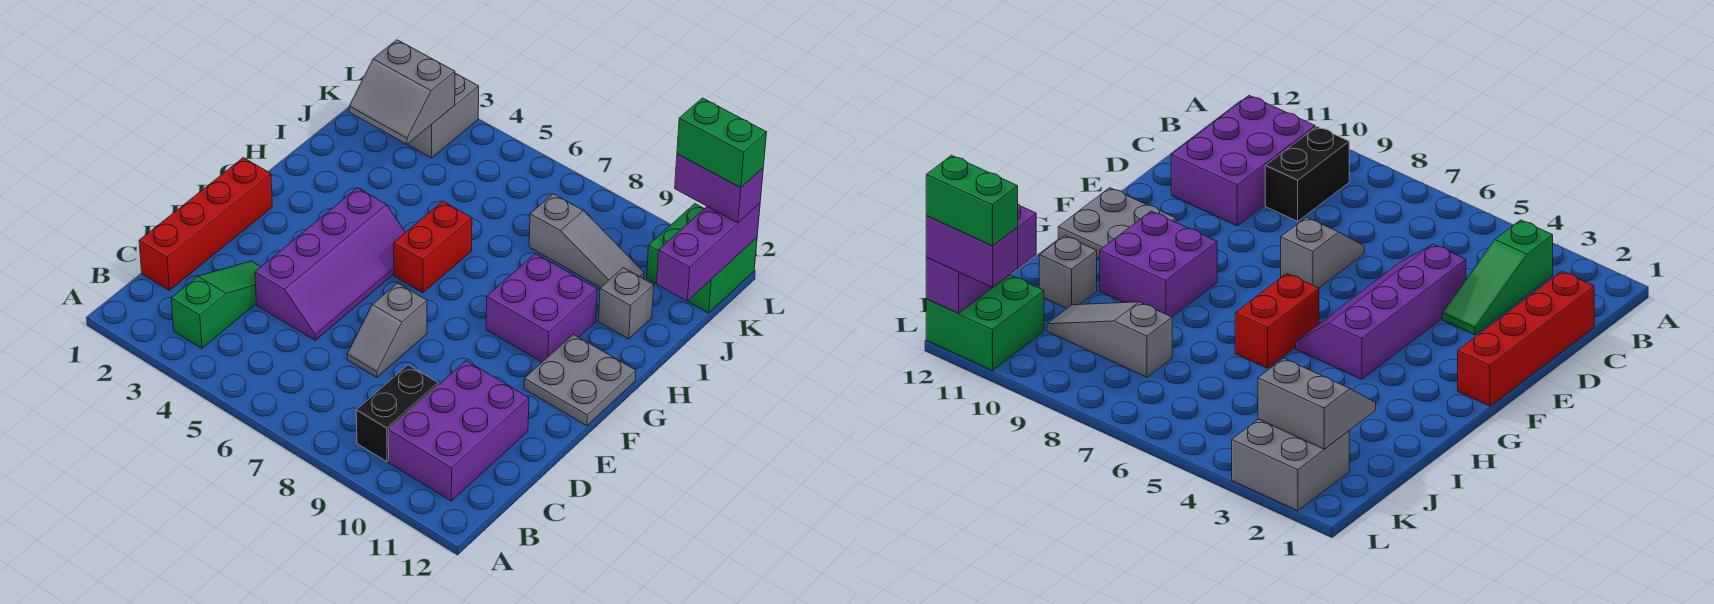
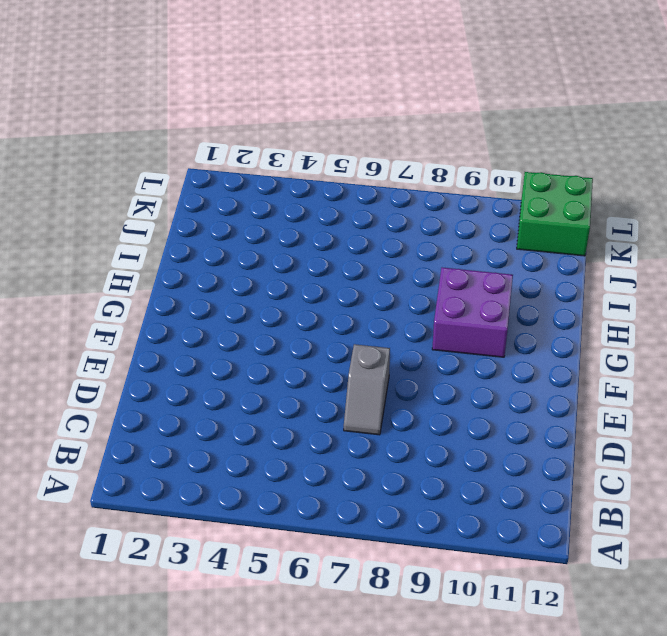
none -> green slope B3:D3 level 1 top B
none -> black brick B9:C9 level 1
none -> purple brick B10:D11 level 1

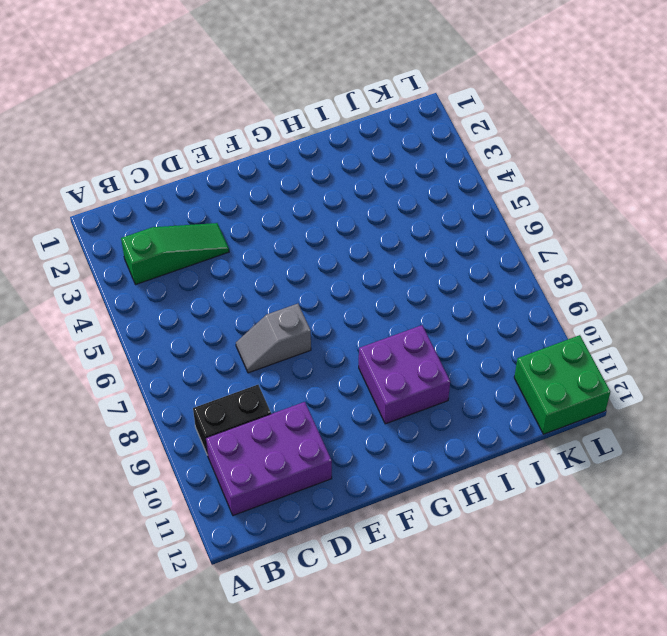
none -> red brick C1:F1 level 1
none -> purple slope D4:G5 level 1 top 4
none -> grey plate F11:G12 level 1

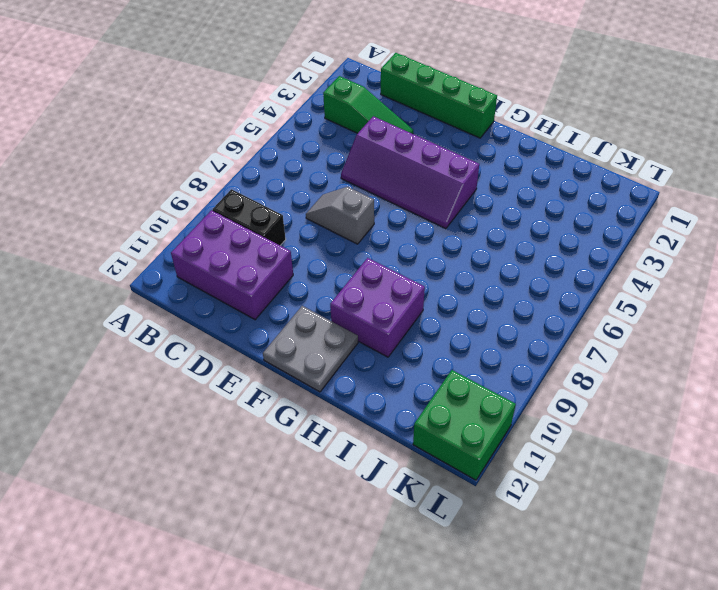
green brick C1:F1 level 1 -> red brick C1:F1 level 1
none -> red brick G6:H6 level 1
none -> grey brick I11 level 1
none -> grey slope J8:J10 level 1 top 8

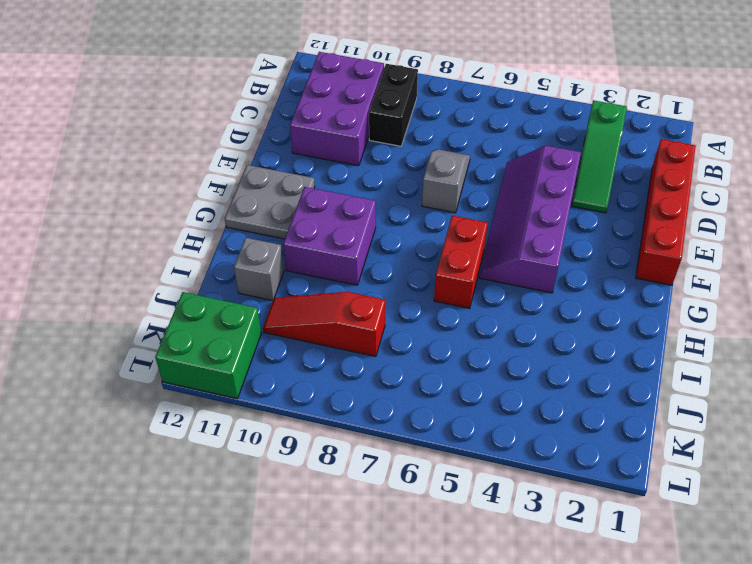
red slope J8:J10 level 1 top 8 -> grey slope J8:J10 level 1 top 8
none -> grey brick K2:L3 level 1
none -> grey slope J2:K3 level 2 top K
none -> purple brick J12:L12 level 2

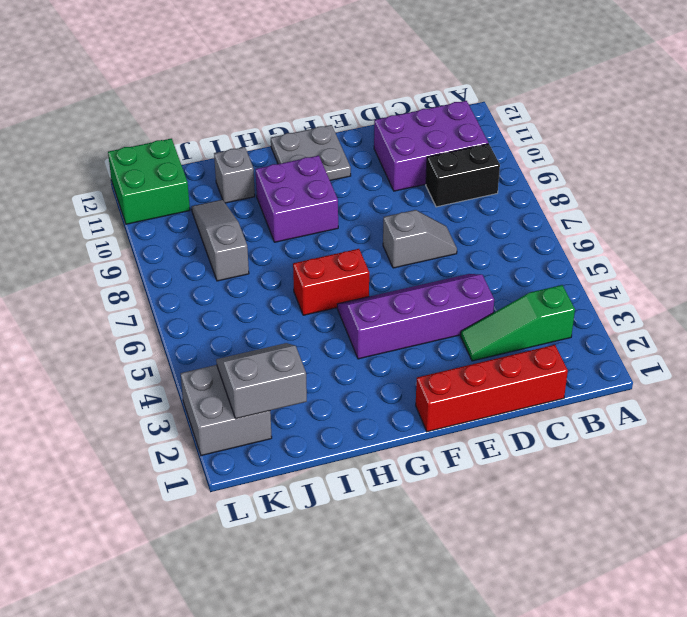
grey slope J2:K3 level 2 top 2 -> grey slope J2:K3 level 2 top K
none -> purple brick J12:L12 level 2
none -> purple brick L11:L12 level 3
none -> green brick L11:L12 level 4

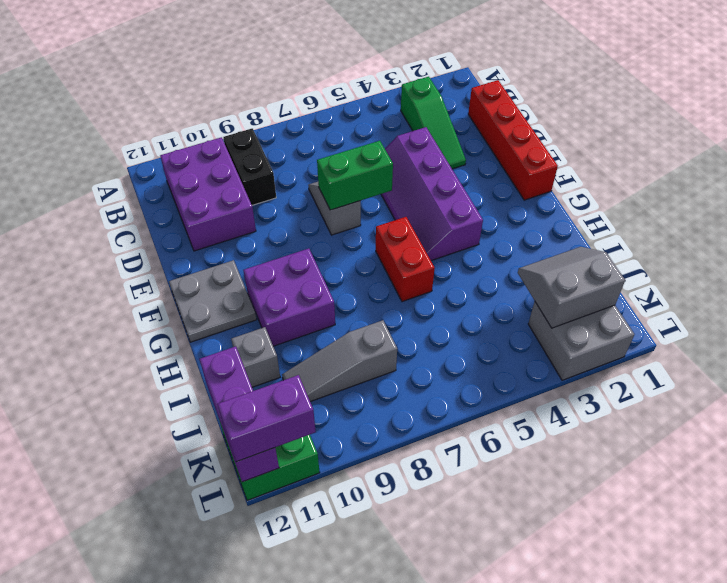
green brick E6:E7 level 2 -> green brick L11:L12 level 4

